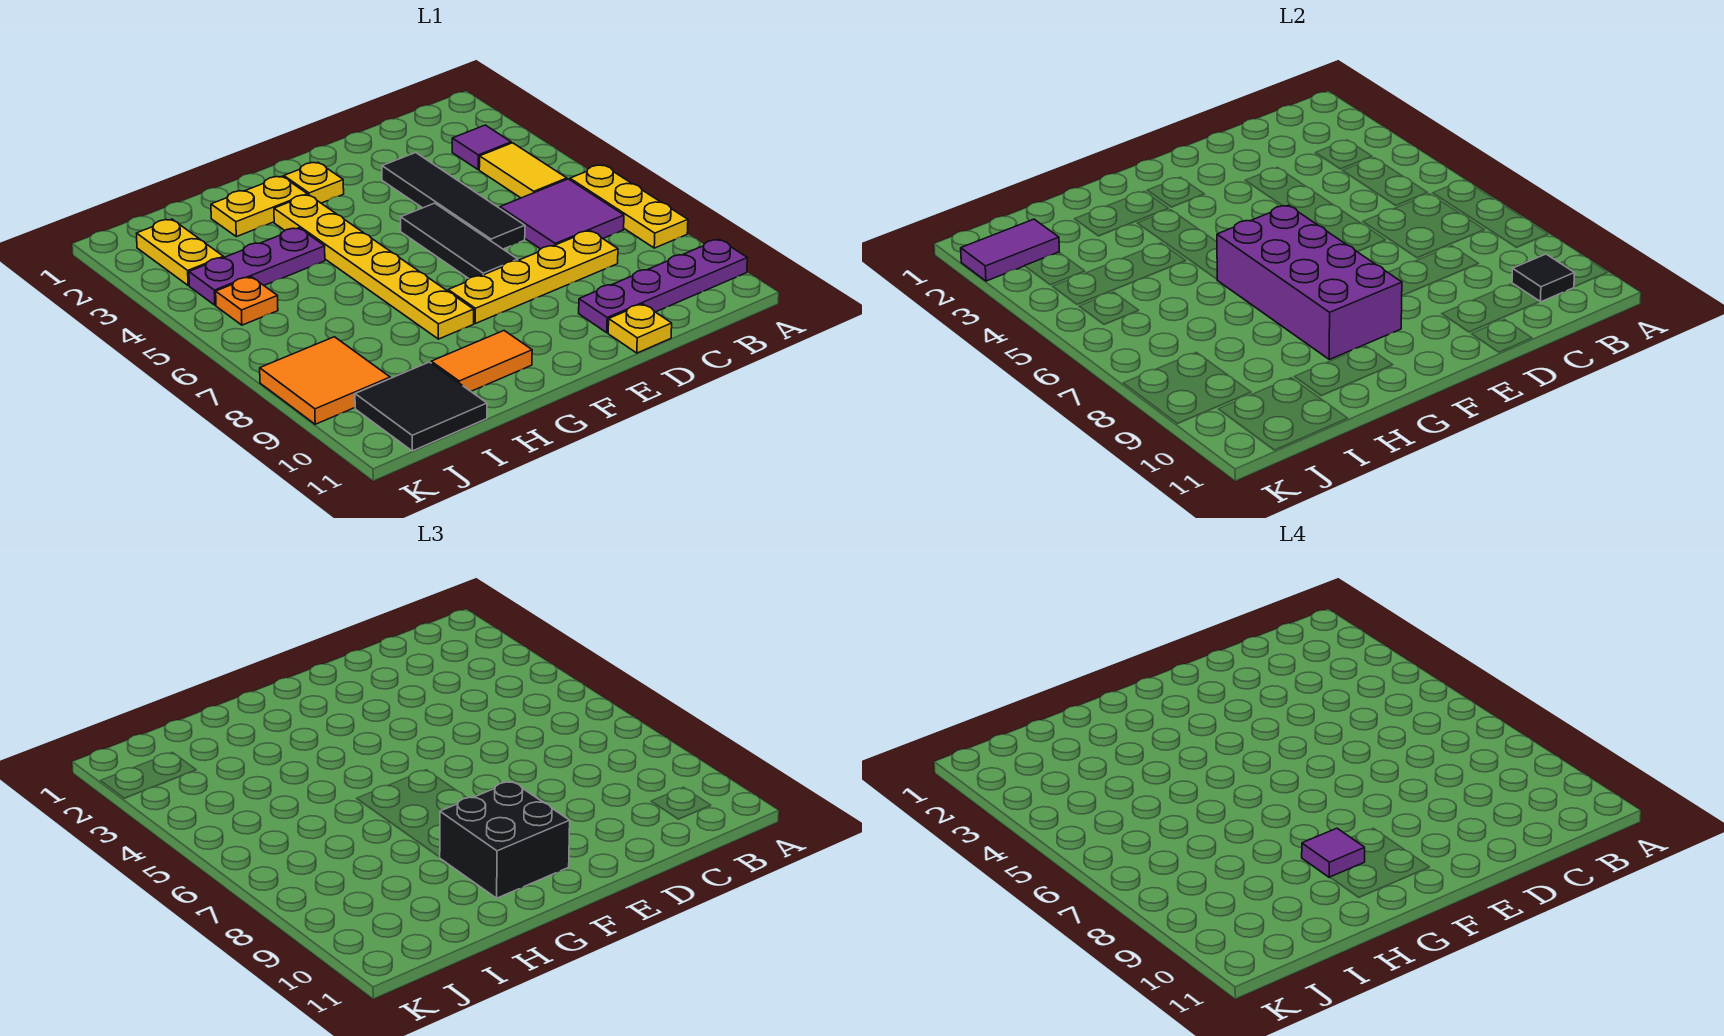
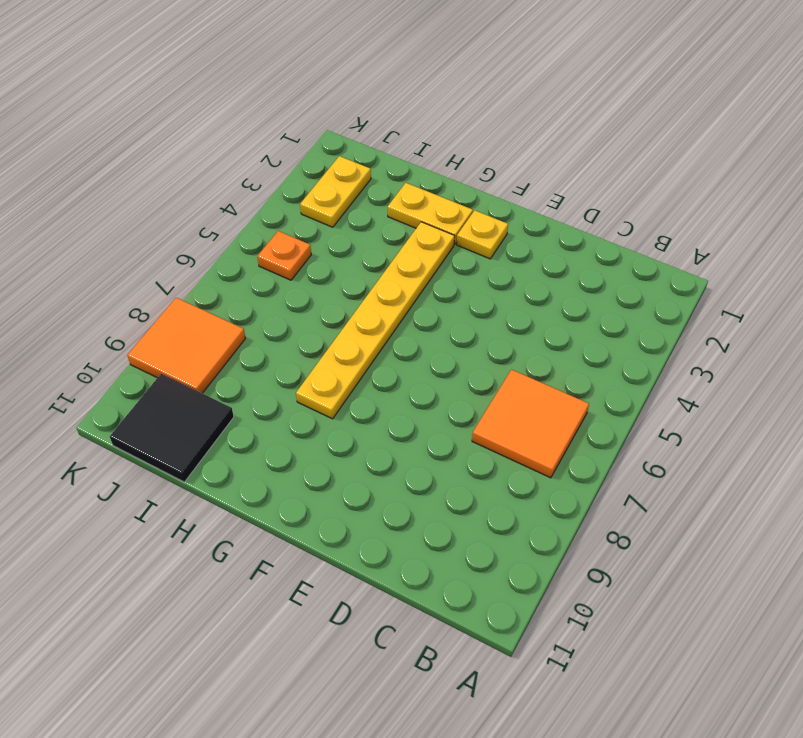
orange tile B6:C7 level 1 -> purple tile B6:C7 level 1
none -> yellow plate A6:A8 level 1
none -> purple plate A10:D10 level 1
none -> purple tile B3 level 1

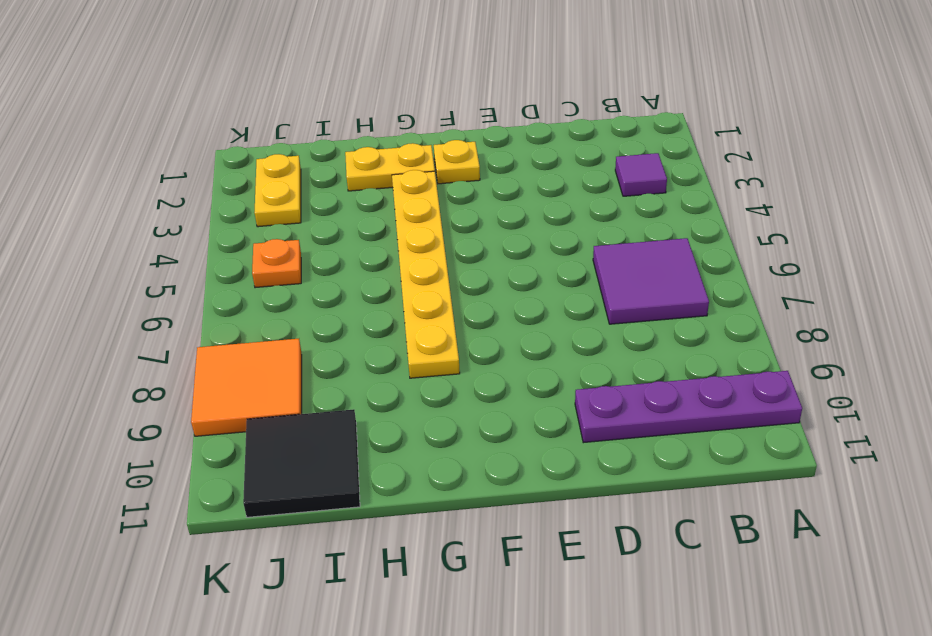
none -> yellow plate A6:A8 level 1
none -> yellow tile B4:B5 level 1
none -> yellow plate C8:F8 level 1

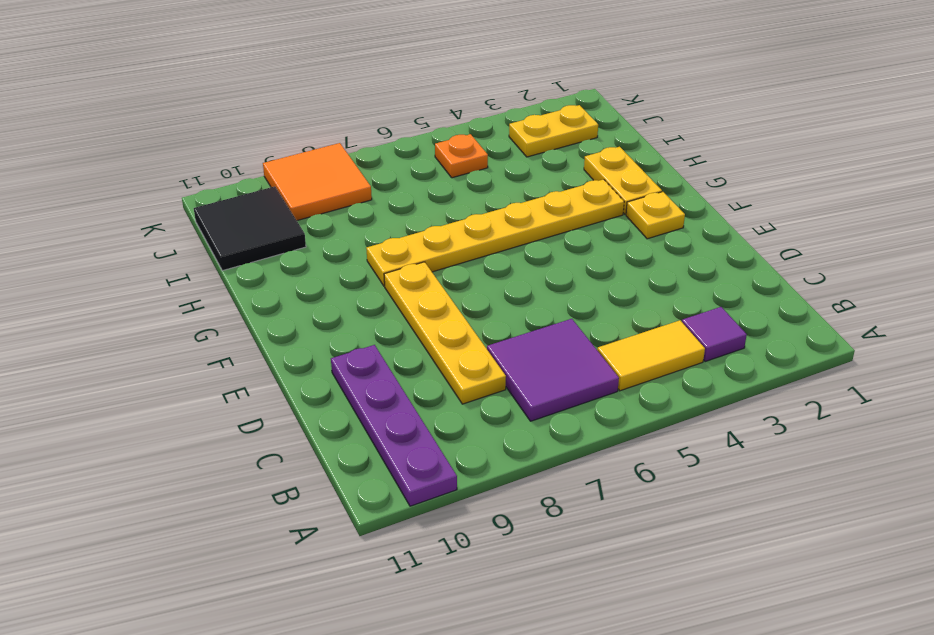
none -> yellow plate A6:A8 level 1
none -> black tile D3:D6 level 1
none -> yellow plate D11 level 1

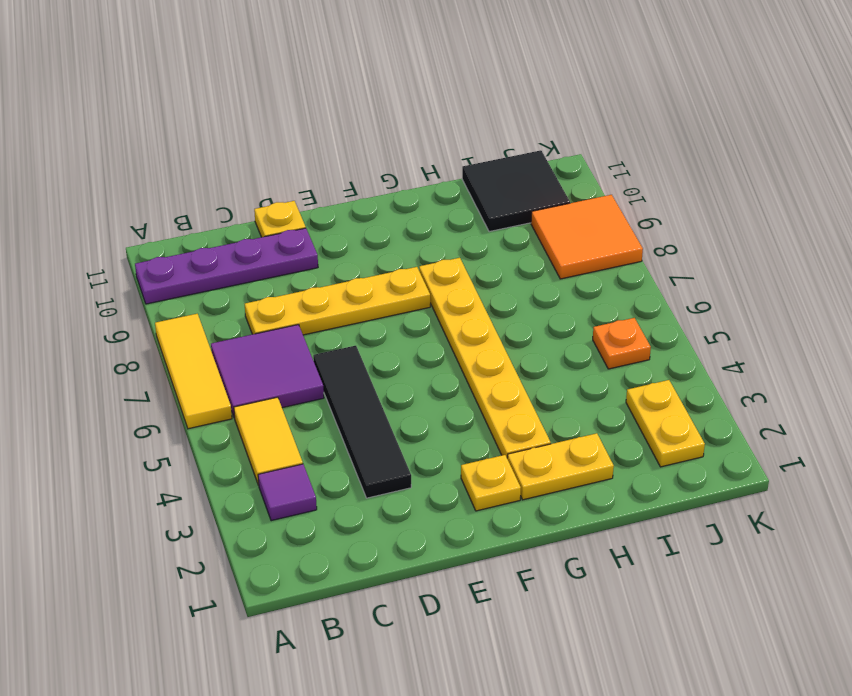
yellow tile A6:A8 level 1 -> yellow plate A6:A8 level 1
none -> black tile E5:E7 level 1
none -> orange tile G10:H10 level 1
none -> purple plate H4:J4 level 1

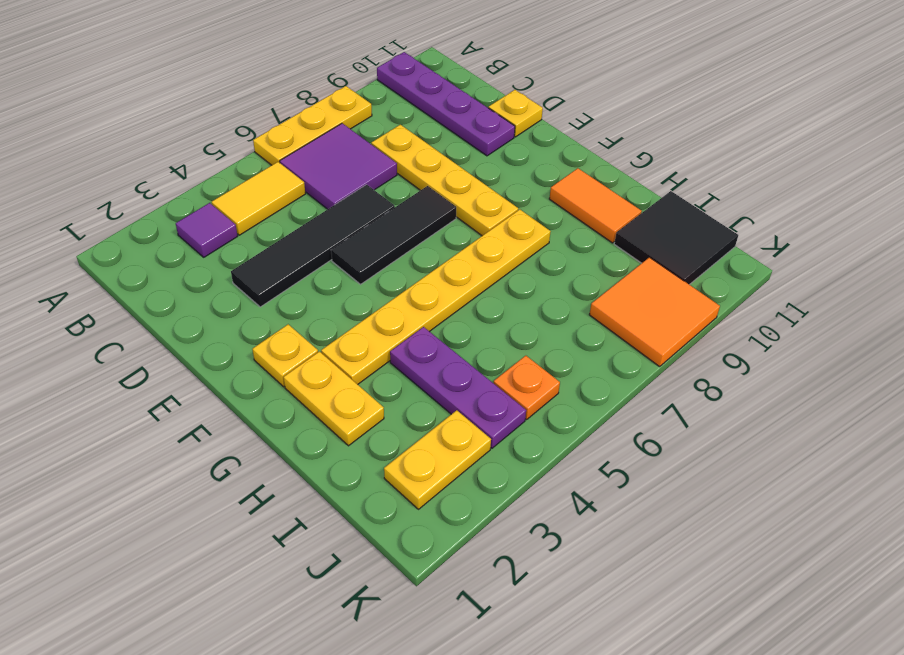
none -> black tile B10 level 2
none -> purple brick F6:G9 level 2
none -> purple tile J2:K2 level 2

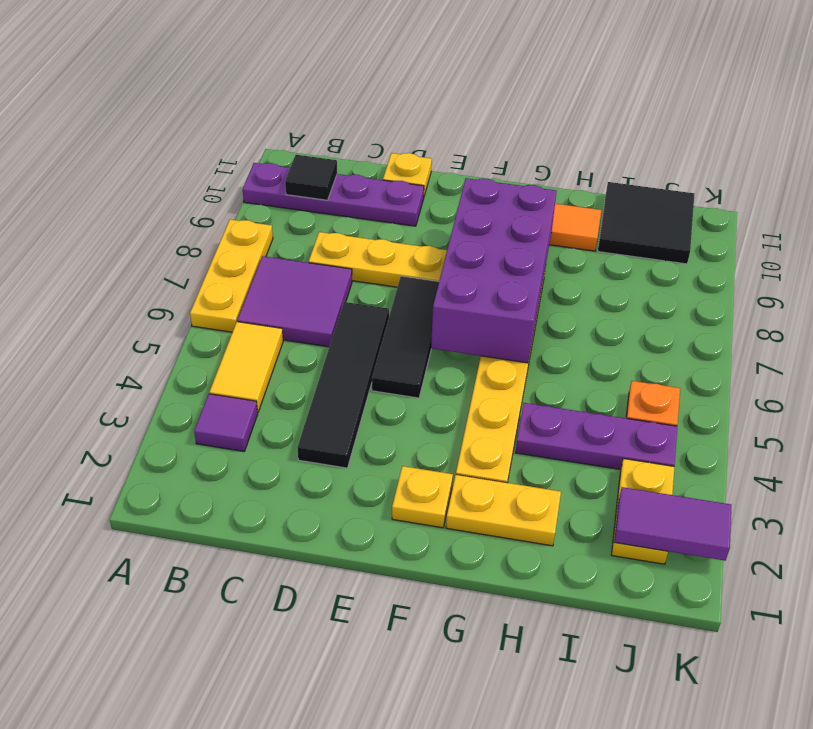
none -> orange tile J8:K9 level 1
none -> black brick F9:G10 level 3
none -> purple tile G9 level 4

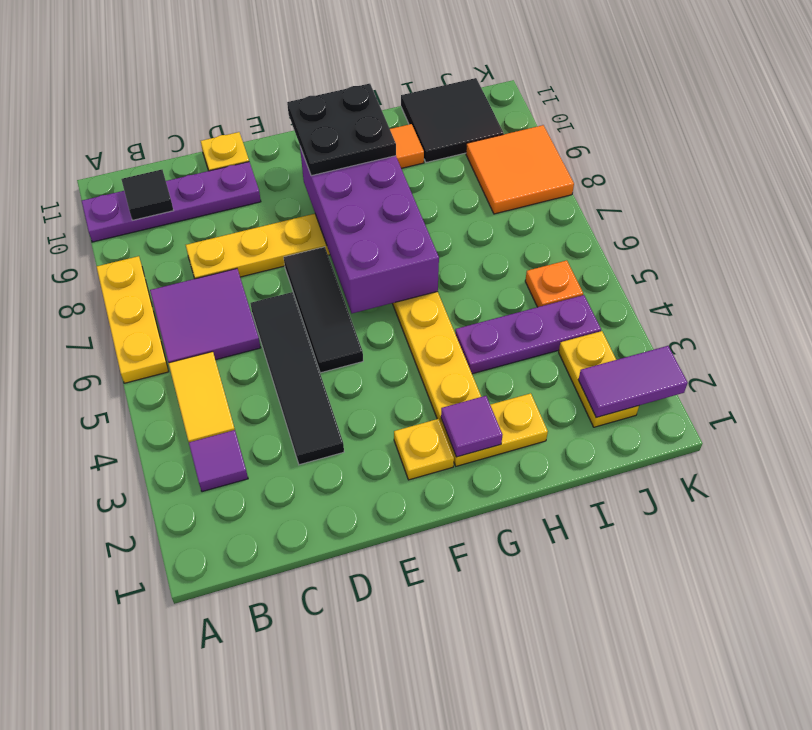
black plate F9:G10 level 3 -> black brick F9:G10 level 3
purple tile G2 level 2 -> purple tile G9 level 4

